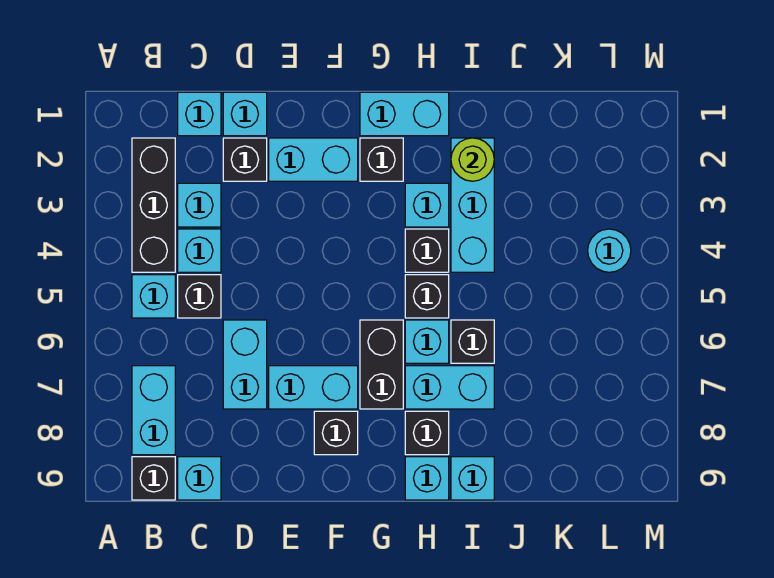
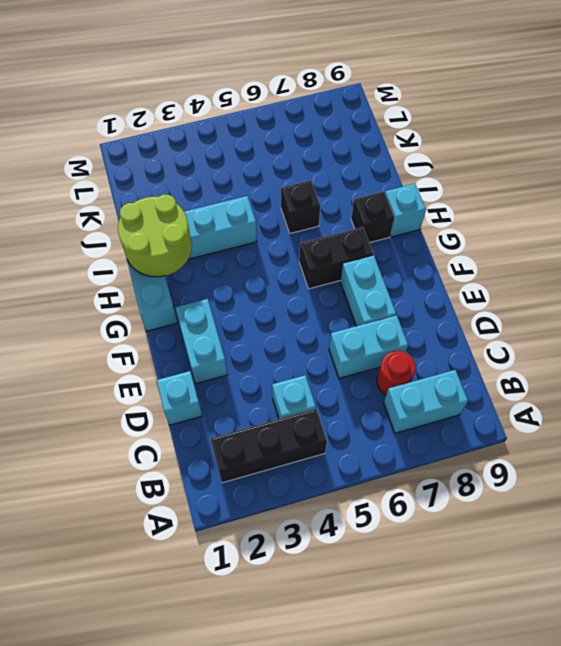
red round brick C7 level 1 -> none
lime round brick H1:I2 level 2 -> lime round brick I2 level 2
none -> cyan brick B5 level 1
none -> black brick B9 level 1
none -> cyan brick C1 level 1
none -> cyan brick C3 level 1

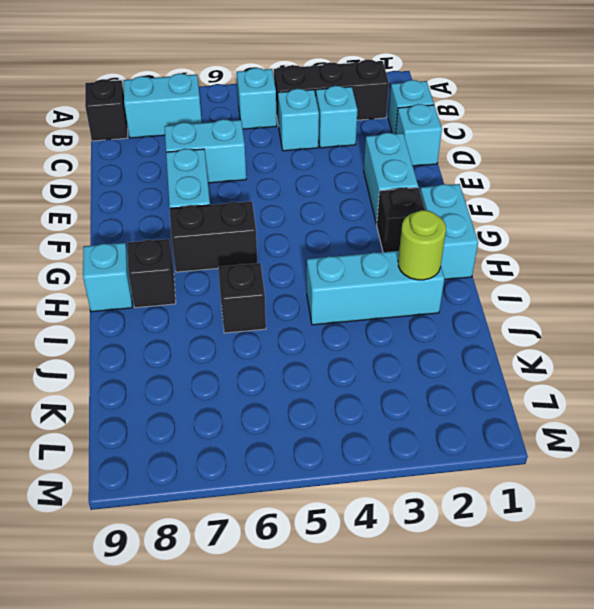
none -> black brick C5 level 1
none -> cyan brick C9 level 1
none -> black brick D2 level 1
none -> black brick F8 level 1

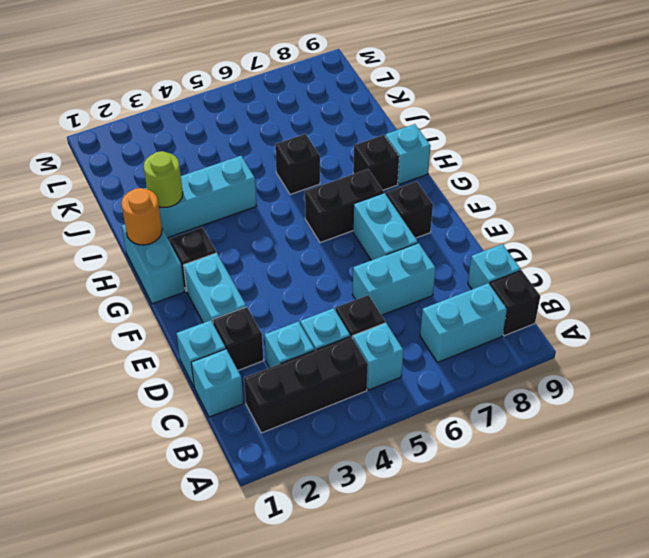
orange round brick H1 level 2 -> none
none -> cyan brick H3 level 1
none -> black brick H4 level 1
none -> black brick H5 level 1
none -> cyan brick H6 level 1

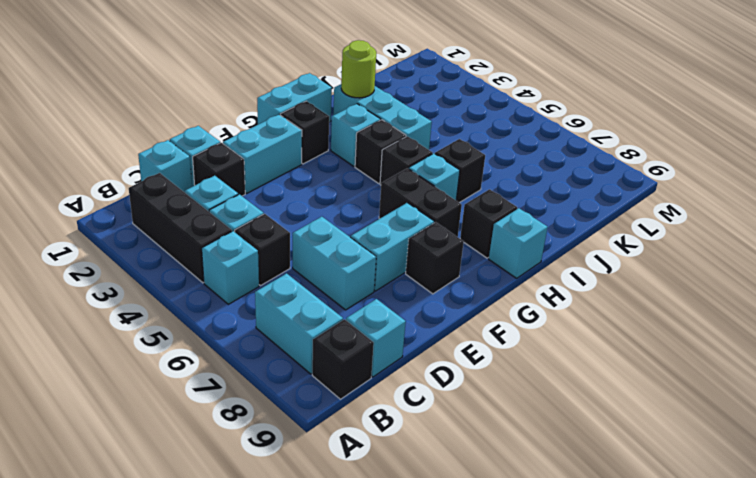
none -> cyan brick H7:I7 level 1
none -> cyan brick I9 level 1
none -> cyan round brick L4 level 1

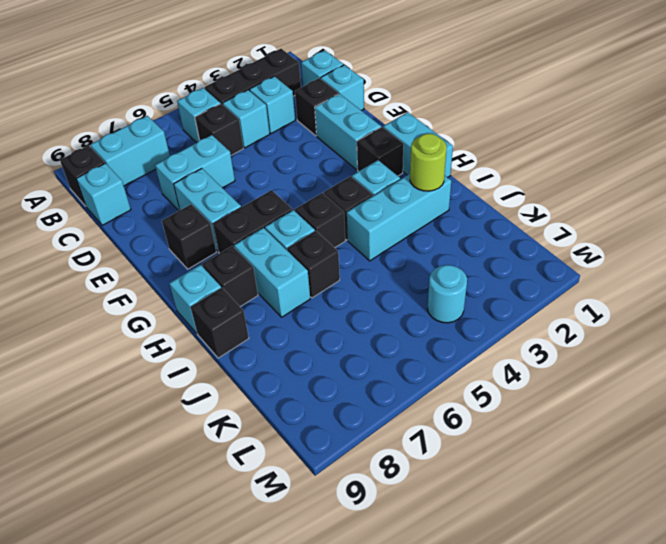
black brick I9 level 1 -> cyan brick I9 level 1

